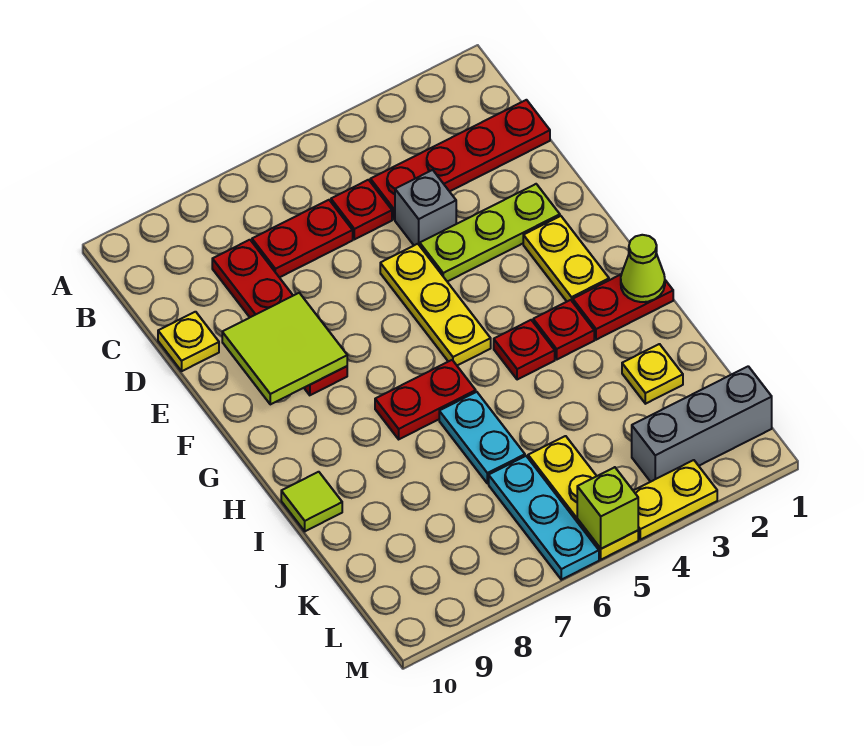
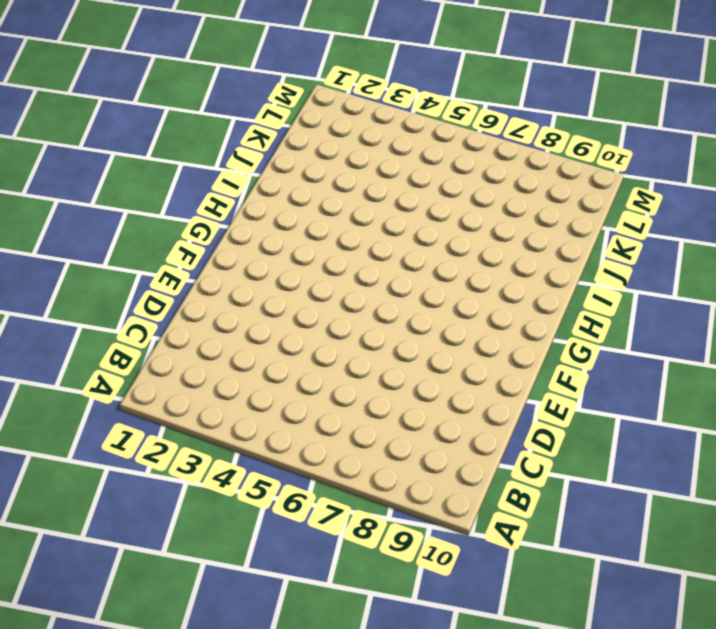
none -> red plate C1:C4 level 1
none -> red plate C5 level 1
none -> red plate C6:C7 level 1

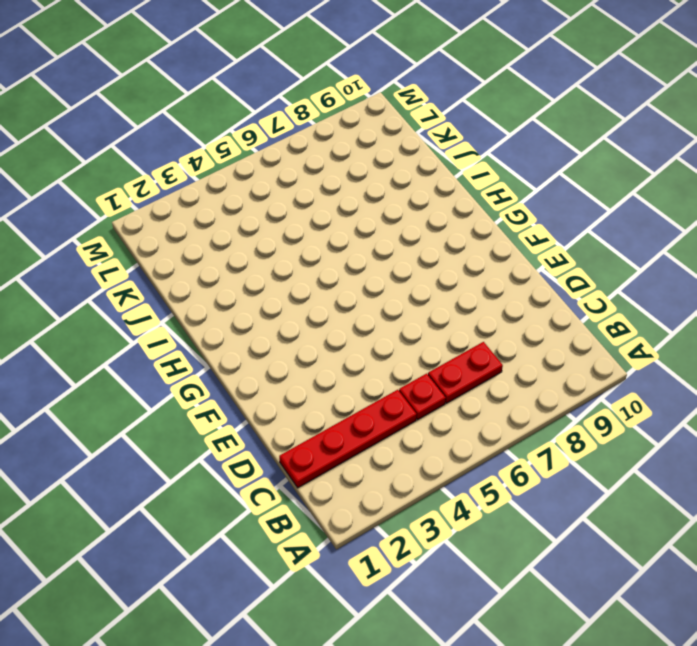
none -> red plate C8:F8 level 1
none -> grey brick D4 level 1
none -> yellow plate D10 level 1

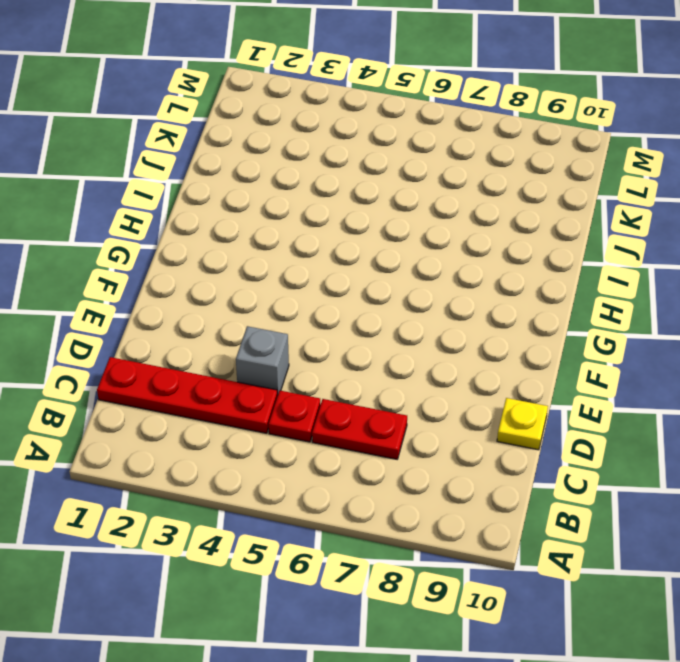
none -> red plate C8:F8 level 1
none -> lime plate E2:E4 level 1
none -> yellow plate E5:G5 level 1

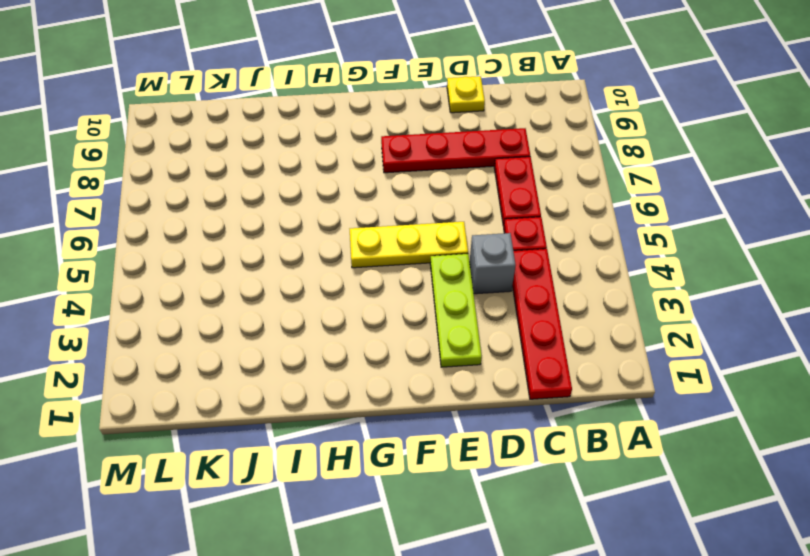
none -> yellow plate F2:G2 level 1
none -> red plate H1:H2 level 1
none -> red plate H3 level 1

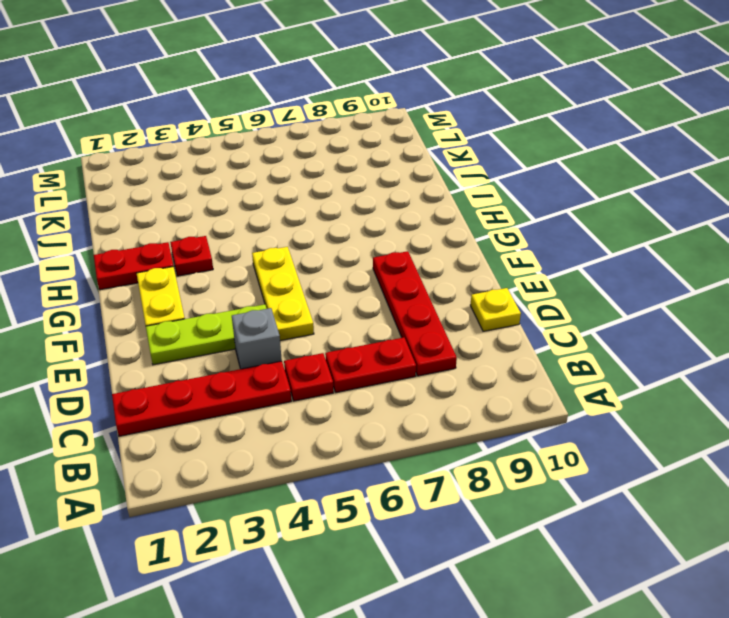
none -> red plate H4 level 1
none -> red plate H6:H7 level 1
none -> cyan plate I6:J6 level 1

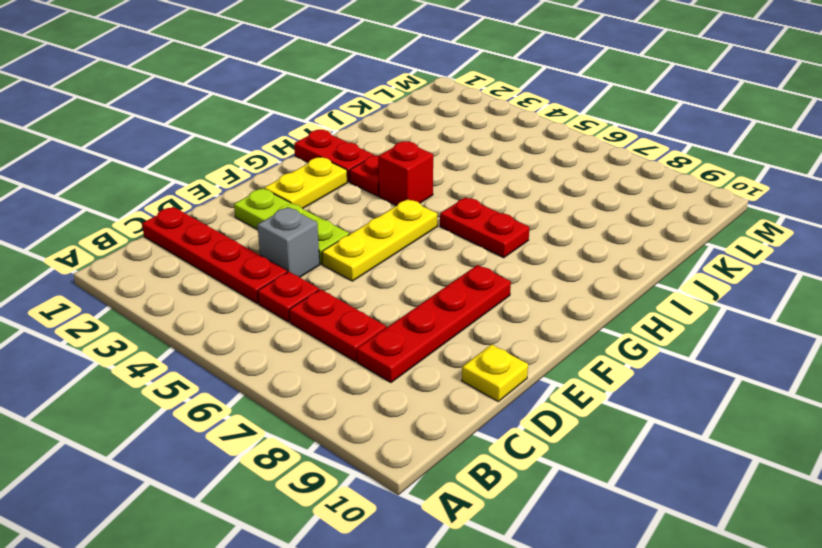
red brick H4 level 1 -> red plate H4 level 1
none -> cyan plate I6:J6 level 1
none -> lime tile I10 level 1
none -> yellow plate J2 level 1

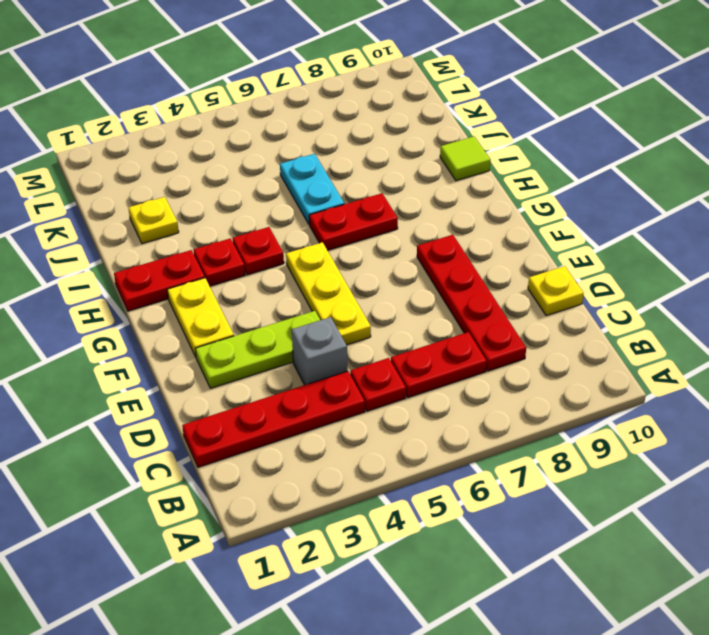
none -> yellow plate K5:M5 level 1
none -> cyan plate K6:M6 level 1
none -> grey brick L1:L3 level 1

